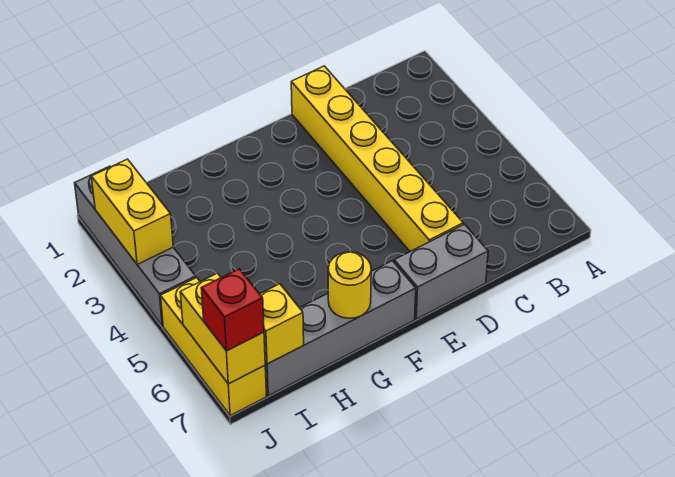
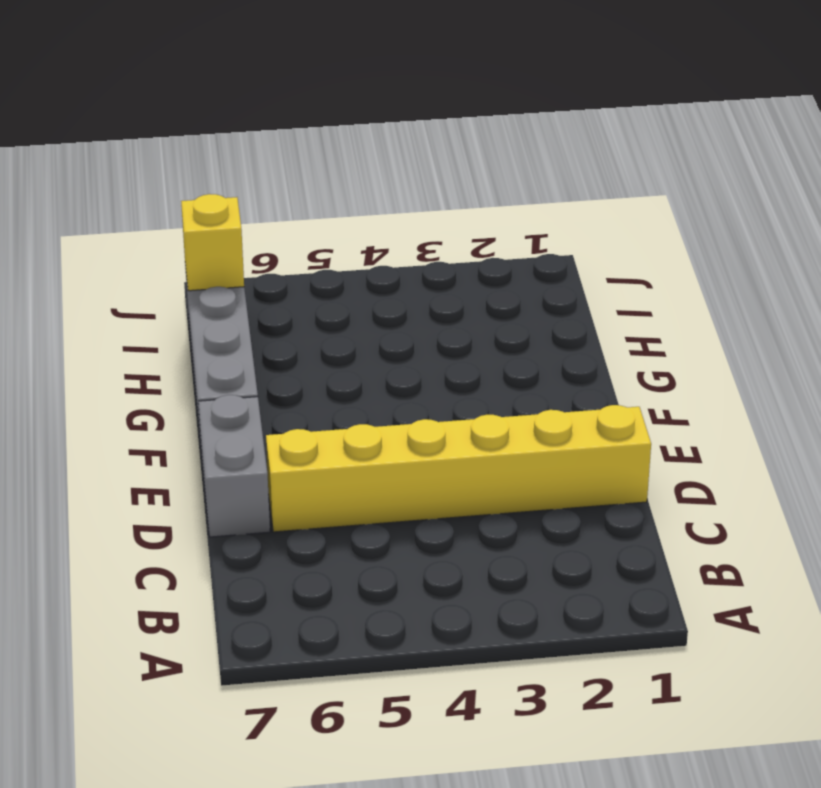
none -> grey brick J1:J4 level 1
none -> yellow brick J5:J7 level 1

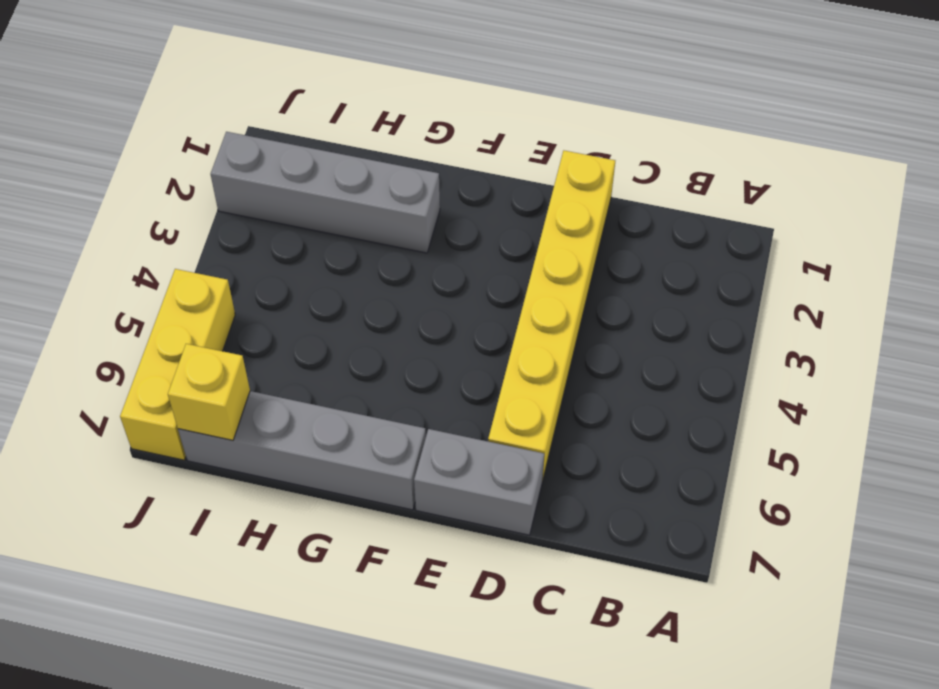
grey brick G2:J2 level 1 -> grey brick J1:J4 level 1
none -> yellow round brick G7 level 2
none -> yellow brick J2:J3 level 2

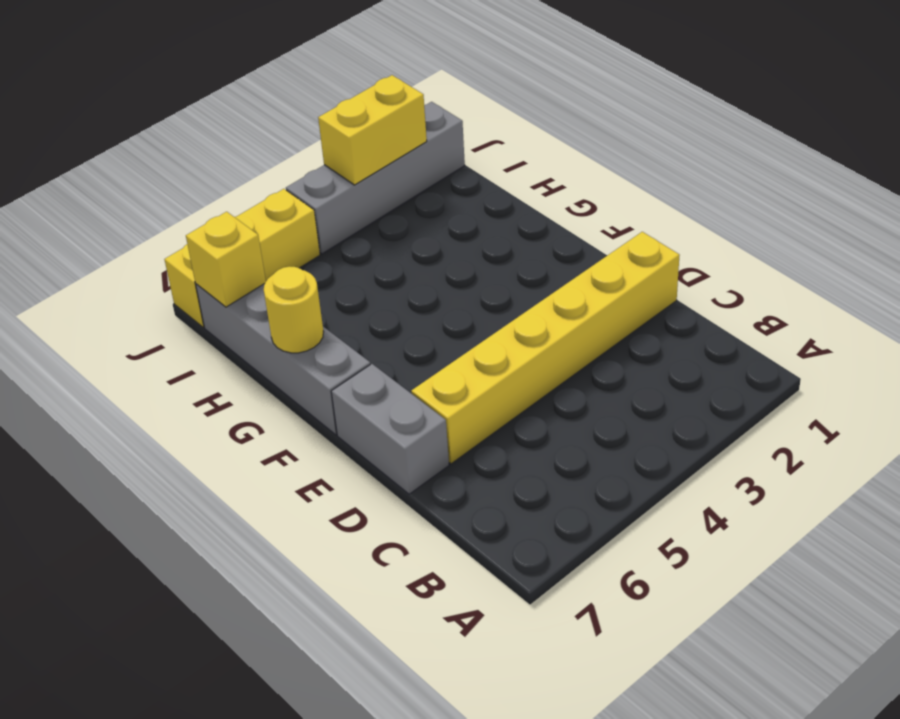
none -> yellow brick J6:J7 level 2
none -> red brick J7 level 3

